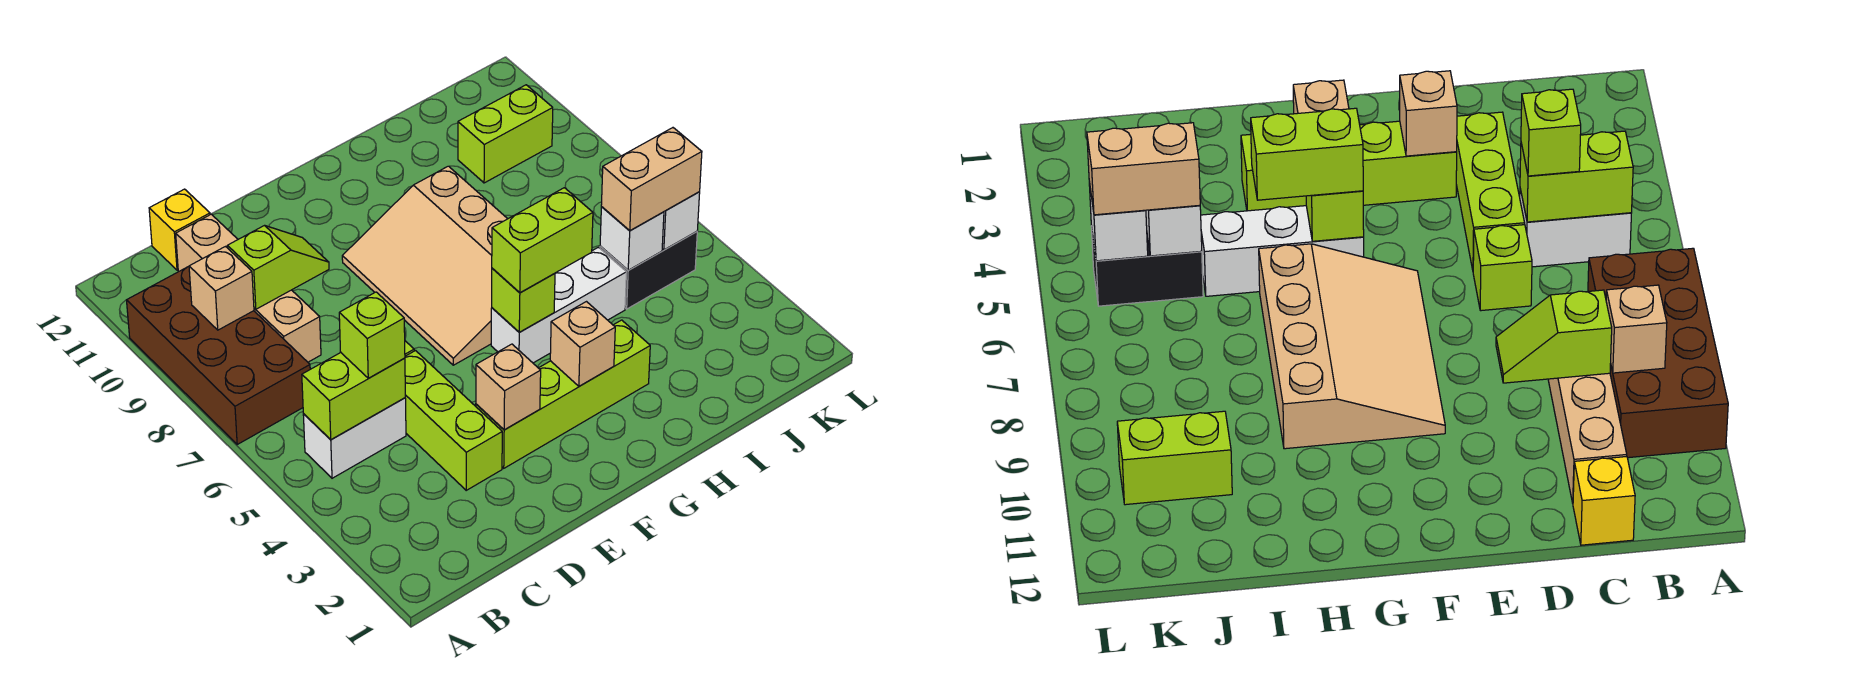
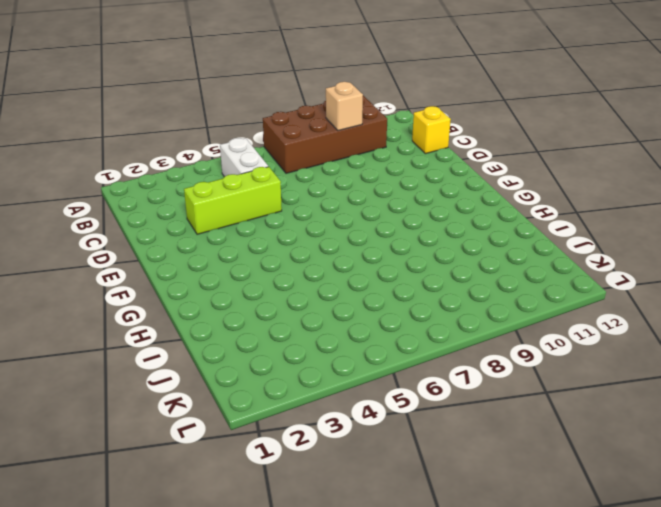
none -> tan brick C8:C11 level 1
none -> lime brick D6 level 1
none -> lime brick E3:H3 level 1

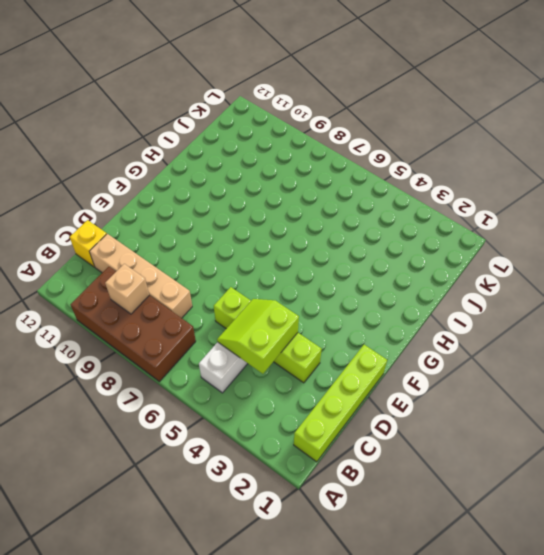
lime brick B1:E1 level 1 -> lime brick E3:H3 level 1
lime slope C4:D5 level 2 top 4 -> lime brick B5:C5 level 2
none -> tan slope F6:H9 level 1 top H
none -> white brick G5:I5 level 1
none -> black brick J5:K5 level 1

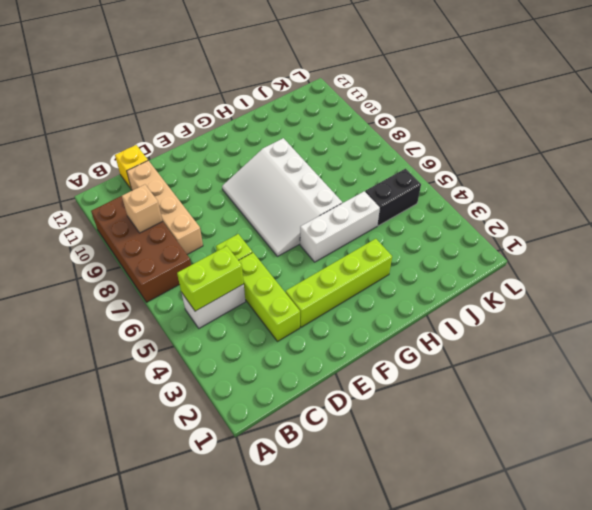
white slope F6:H9 level 1 top H -> tan slope F6:H9 level 1 top H
none -> lime brick J10:K10 level 1
none -> lime slope C9:D9 level 2 top C
none -> tan brick E3 level 2

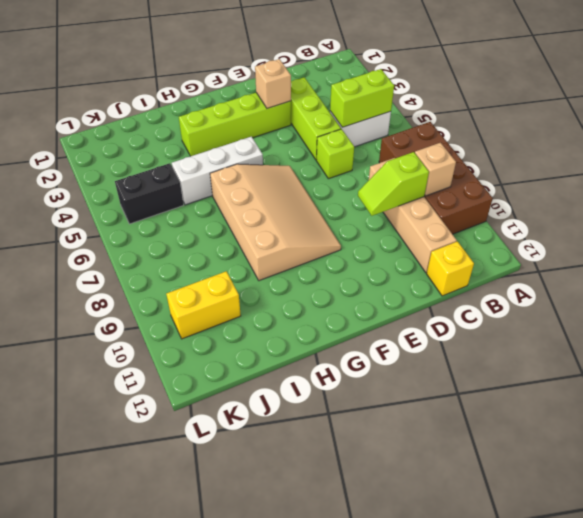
yellow brick J10:K10 level 1 -> lime brick J10:K10 level 1
none -> tan brick G3 level 2
none -> lime brick G5 level 2
none -> white brick J5 level 2

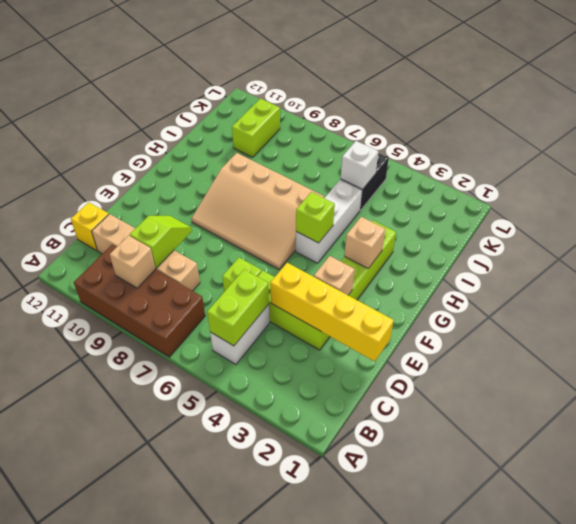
yellow brick D1:D4 level 2 -> none
none -> white brick K5 level 2
none -> lime brick C5 level 3
none -> lime brick G5:H5 level 3

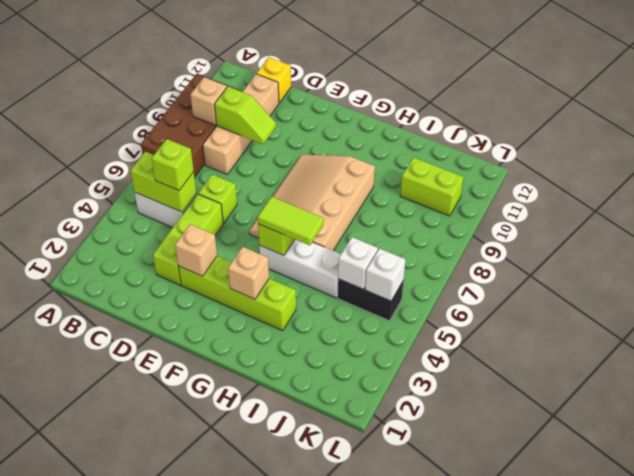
lime tile G5:H5 level 3 -> lime brick G5:H5 level 3
none -> tan brick J5:K5 level 3

